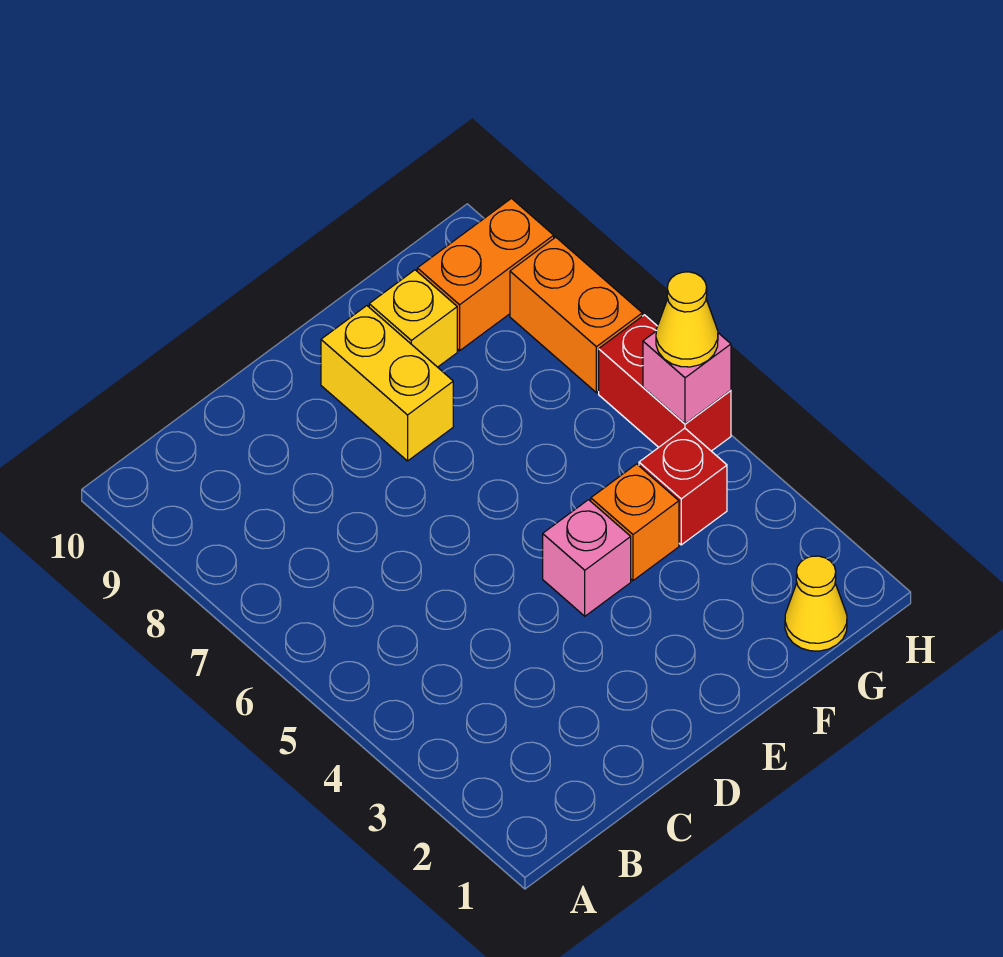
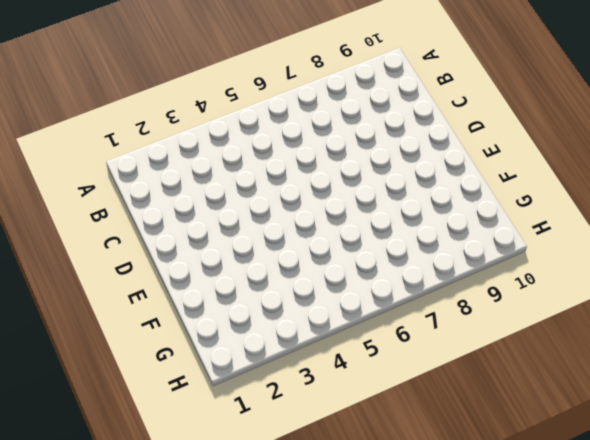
none -> pink brick E4 level 1
none -> yellow brick E8:E9 level 1

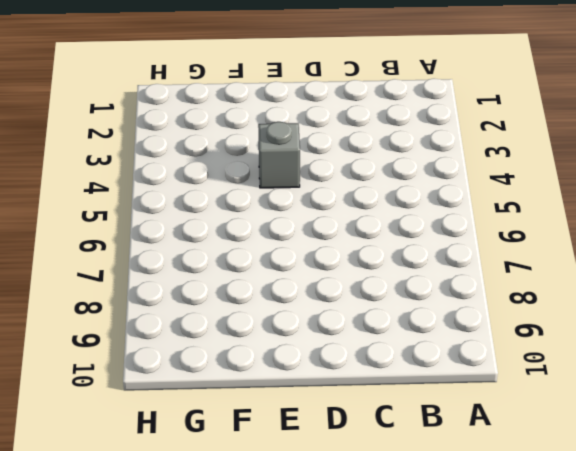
grey brick E4 level 1 -> pink brick E4 level 1
none -> yellow brick E8:E9 level 1
none -> orange brick F4 level 1

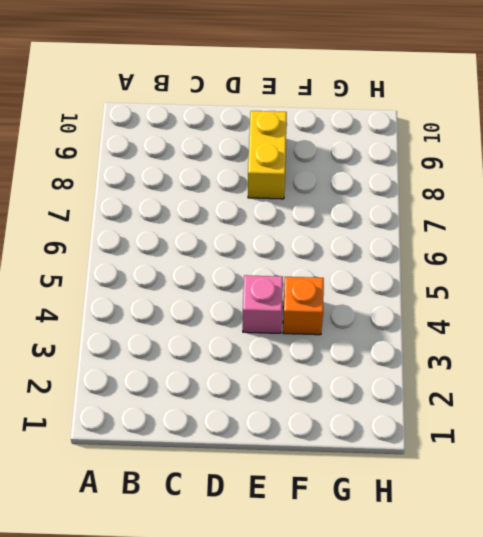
none -> yellow brick F9 level 1
none -> yellow cone G1 level 1

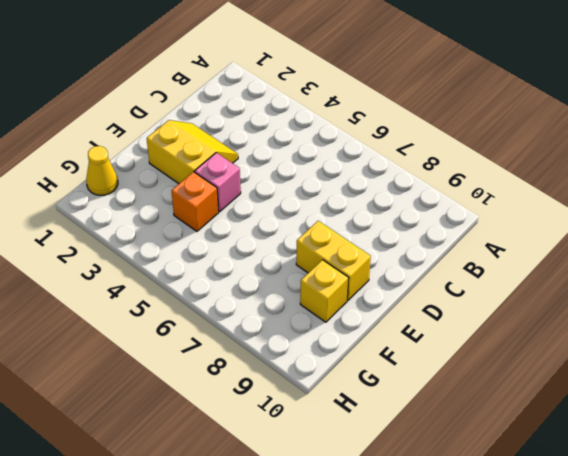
yellow slope D2:E3 level 1 top E -> none
none -> red brick G4 level 1
none -> orange brick G9:H9 level 1

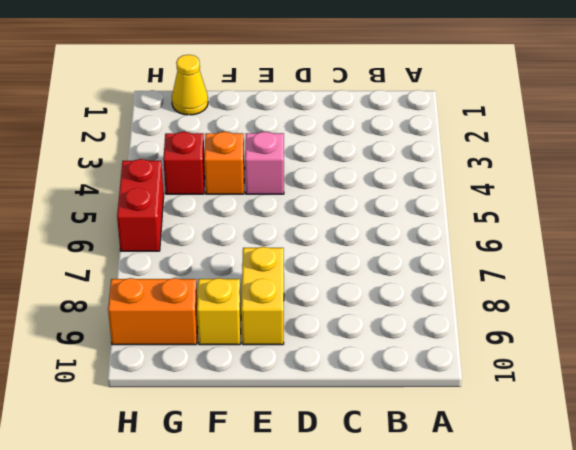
none -> orange brick H7:H8 level 1
none -> pink brick H5 level 2

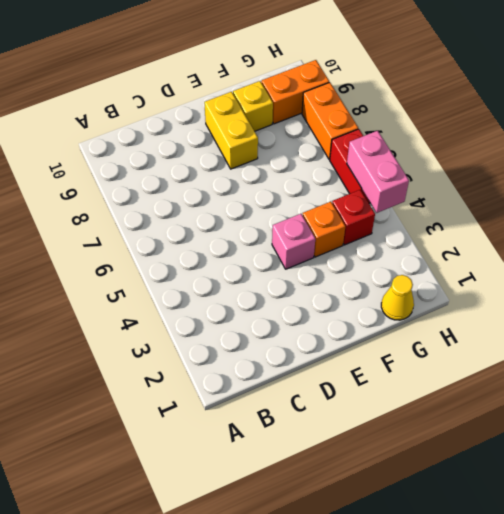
pink brick H4:H5 level 2 -> pink brick H5 level 2
none -> yellow cone H5 level 3

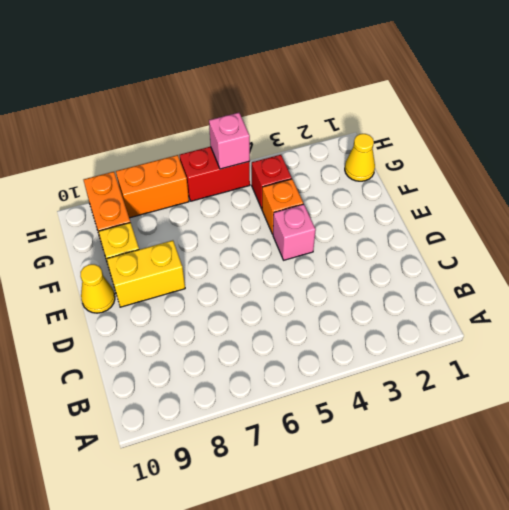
yellow cone E10 level 1 -> yellow cone H5 level 3

